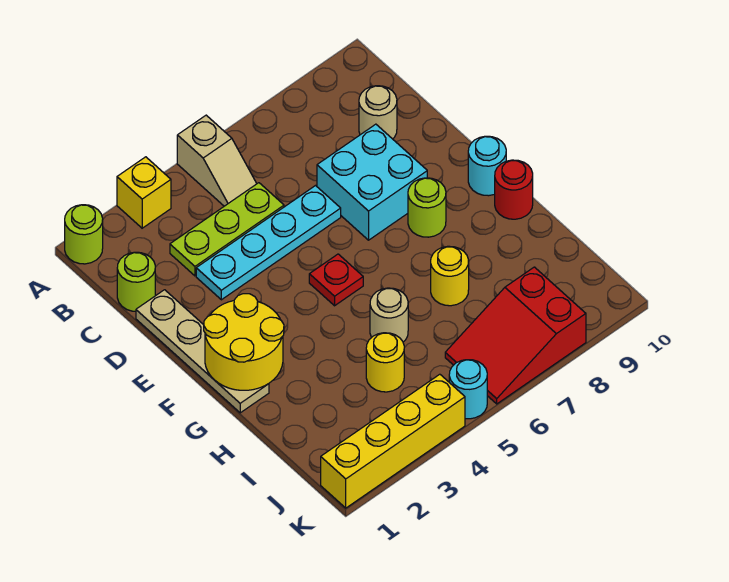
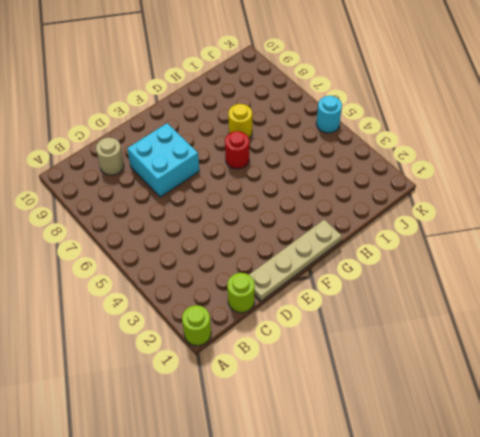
red round brick G6 level 1 -> red round brick G10 level 1
none -> yellow brick A3 level 1
none -> tan slope A5:B5 level 1 top A
none -> lime plate C3:C5 level 1

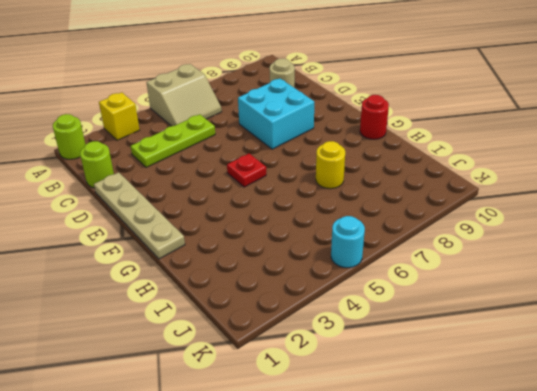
tan slope A5:B6 level 1 top A -> tan slope A5:B5 level 1 top A
none -> cyan plate D3:D6 level 1
none -> lime round brick F8 level 1
none -> cyan round brick F10 level 1

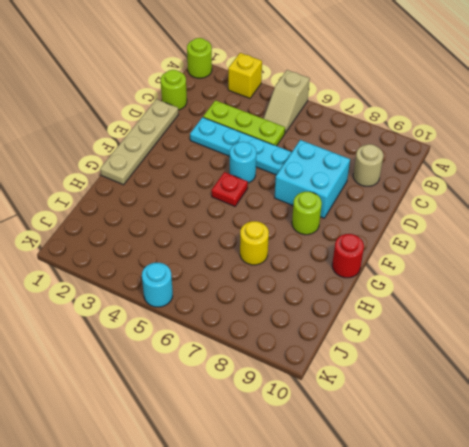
cyan round brick E5 level 1 -> cyan round brick F10 level 1
none -> tan round brick H5 level 1
none -> yellow round brick I4 level 1
none -> red slope J6:K8 level 1 top 8

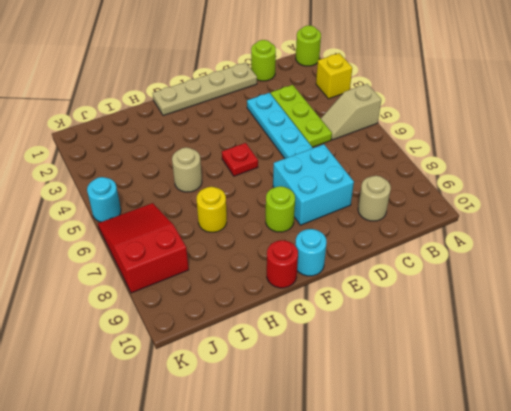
none -> yellow round brick I4 level 1
none -> yellow brick K1:K4 level 1
none -> yellow round brick F1:G2 level 2

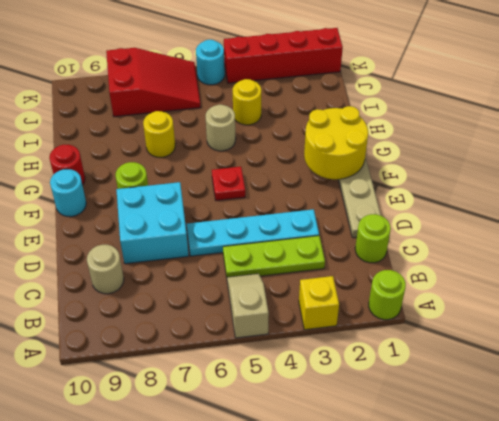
red brick K1:K4 level 1 -> yellow brick K1:K4 level 1

